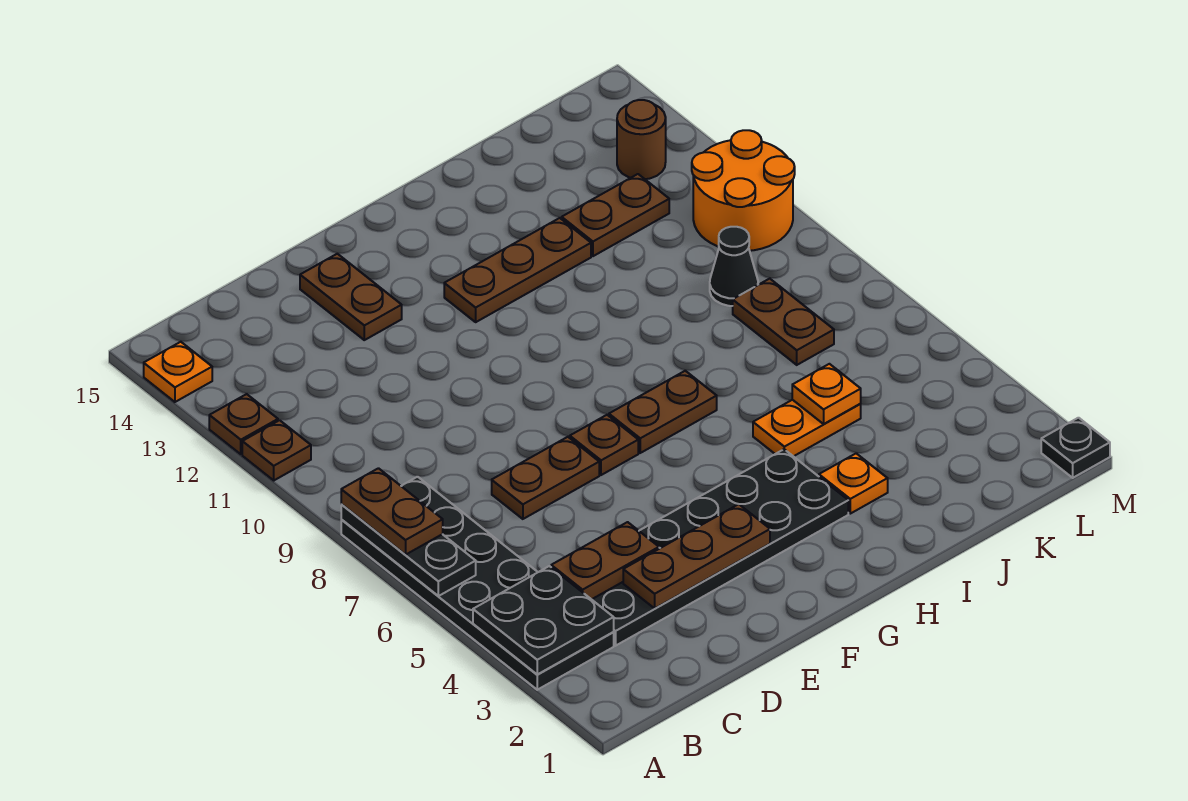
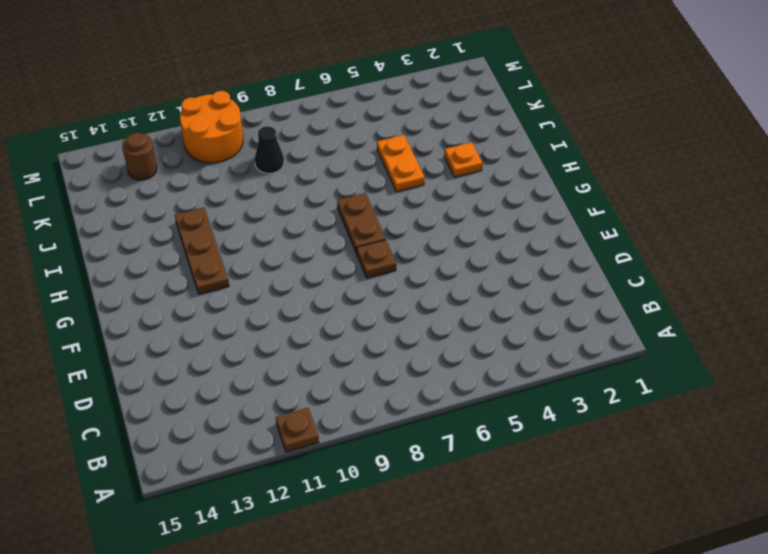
none -> black plate A3:B8 level 1
none -> brown plate A12 level 1
none -> orange plate A14 level 1

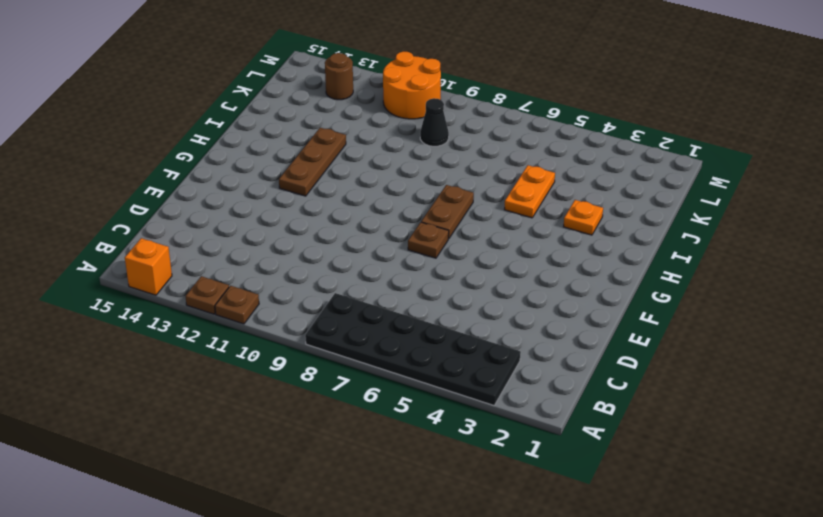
orange brick A14 level 1 -> orange plate A14 level 1
none -> black plate C3:H4 level 1
none -> brown plate D7:E7 level 1
none -> brown plate E13:E14 level 1

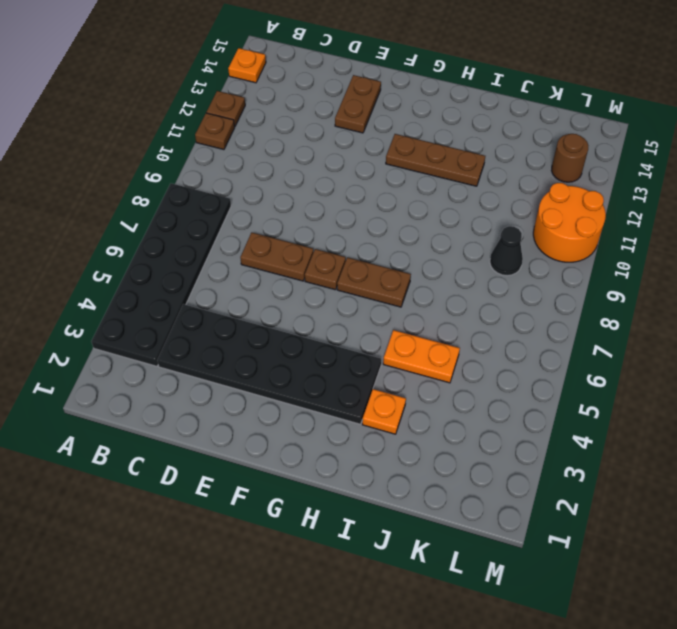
none -> brown plate J12:K12 level 1
none -> brown plate K7:K8 level 1
none -> black plate M1 level 1

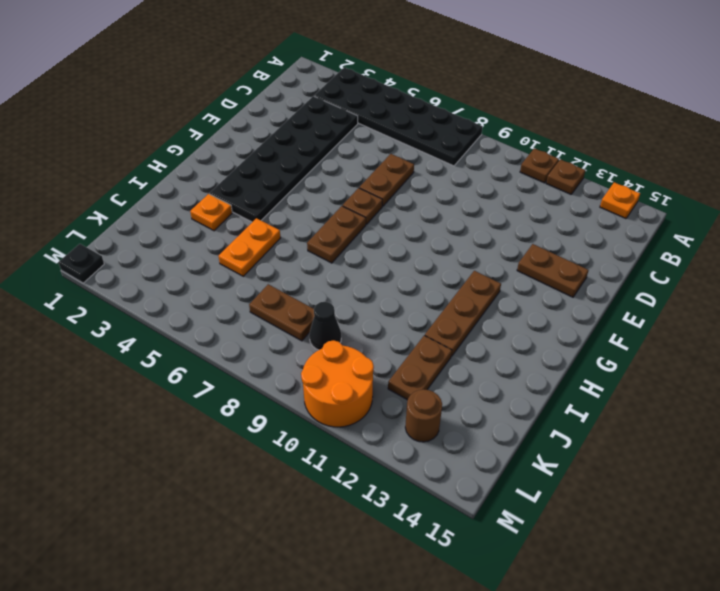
none -> black plate A3:B4 level 2
none -> black plate A6:A8 level 2
none -> brown plate C4:D4 level 2

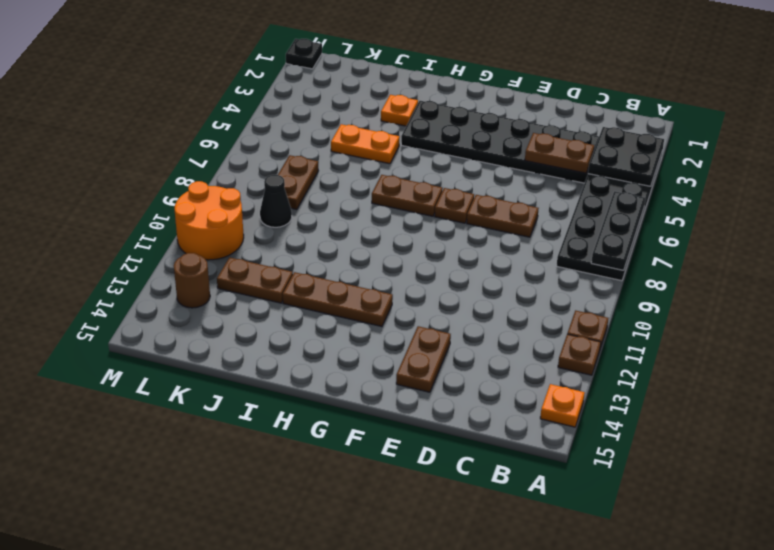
none -> brown plate D3:F3 level 2
none -> orange plate J5 level 2
none -> brown plate A7:A8 level 3

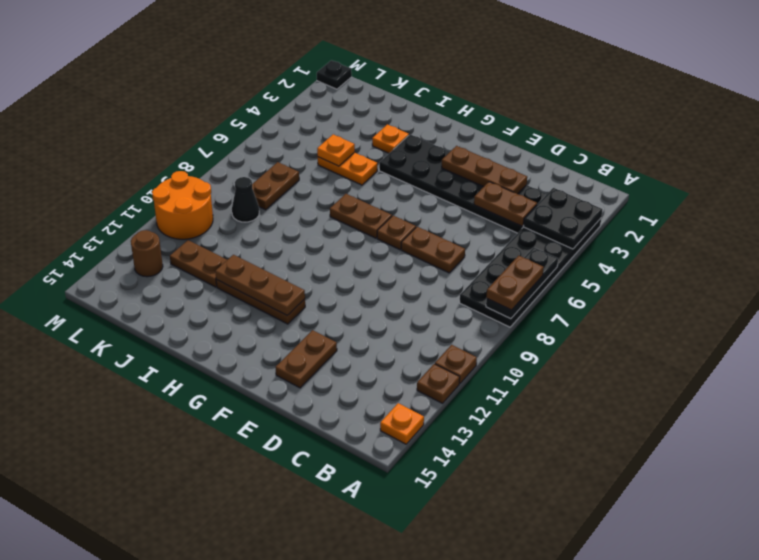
brown plate G12:I12 level 2 -> none

